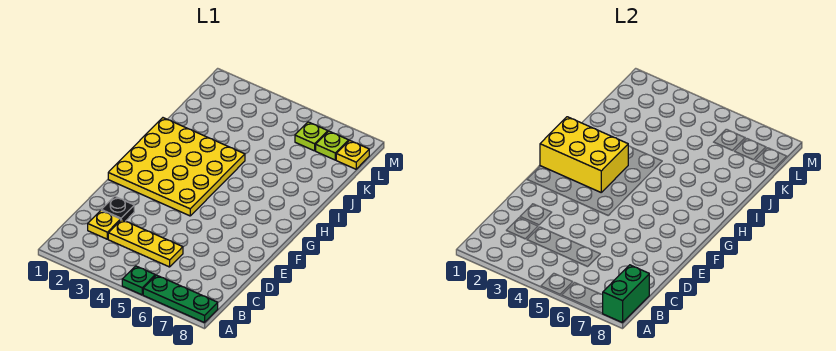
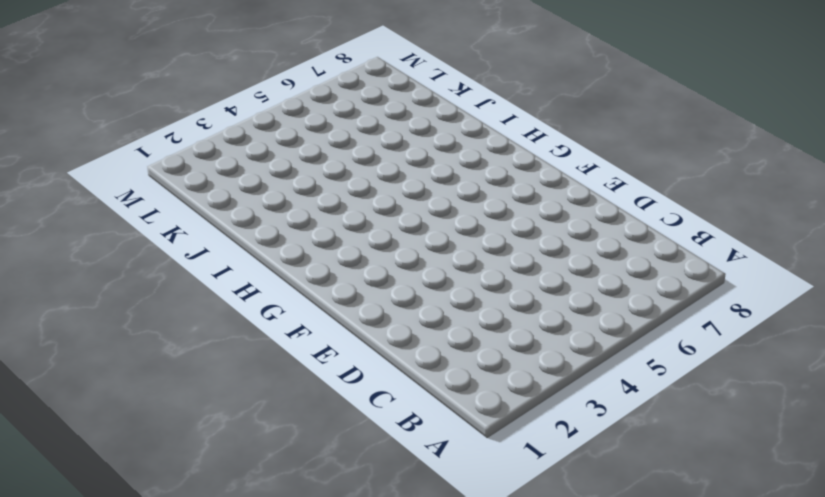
none -> green plate A5 level 1
none -> green plate A6:A8 level 1

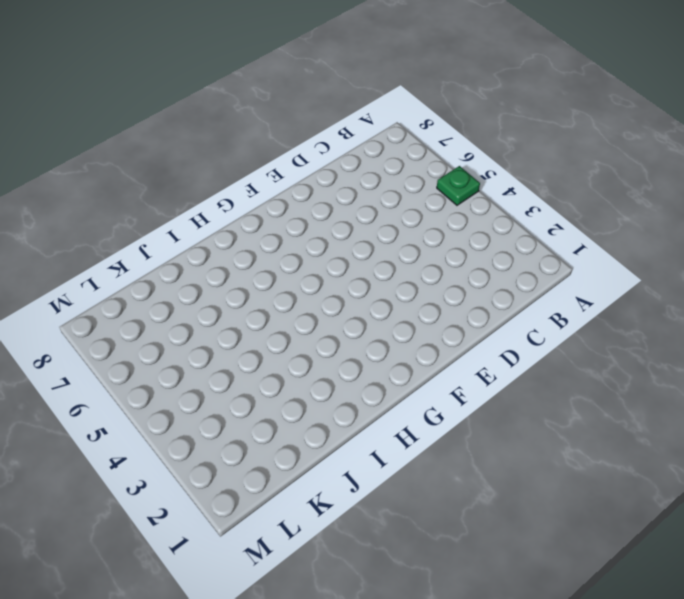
none -> green plate A6:A8 level 1
none -> yellow plate C2 level 1

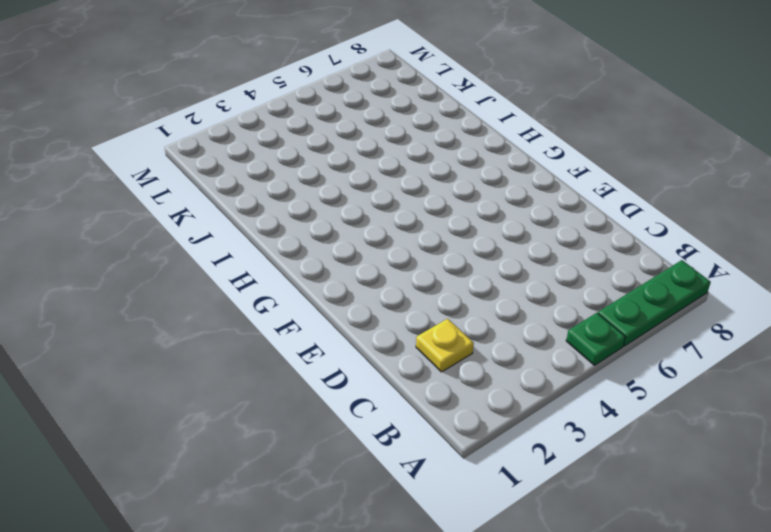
none -> yellow plate C3:C5 level 1
none -> black plate D2 level 1

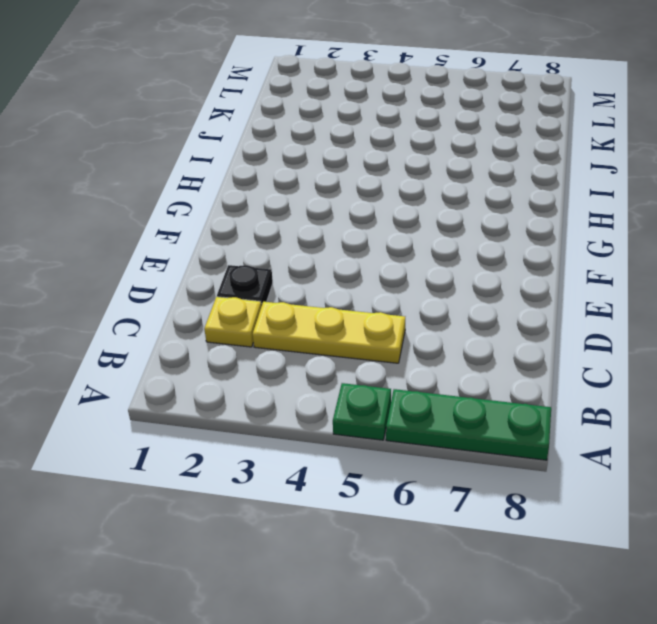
none -> yellow plate F1:I4 level 1
none -> lime plate L6 level 1

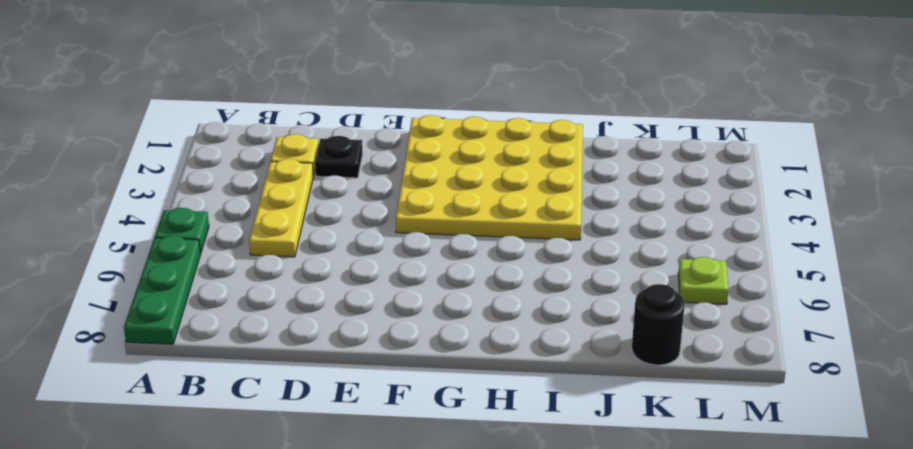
black round brick K8 level 1 -> none
none -> lime plate L7 level 1
none -> yellow plate L8 level 1

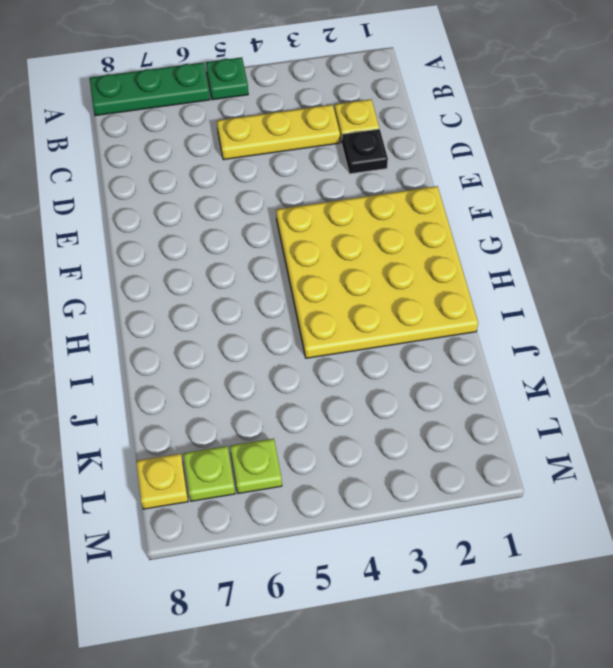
none -> green brick A8:B8 level 2
none -> yellow brick G1:H3 level 2

